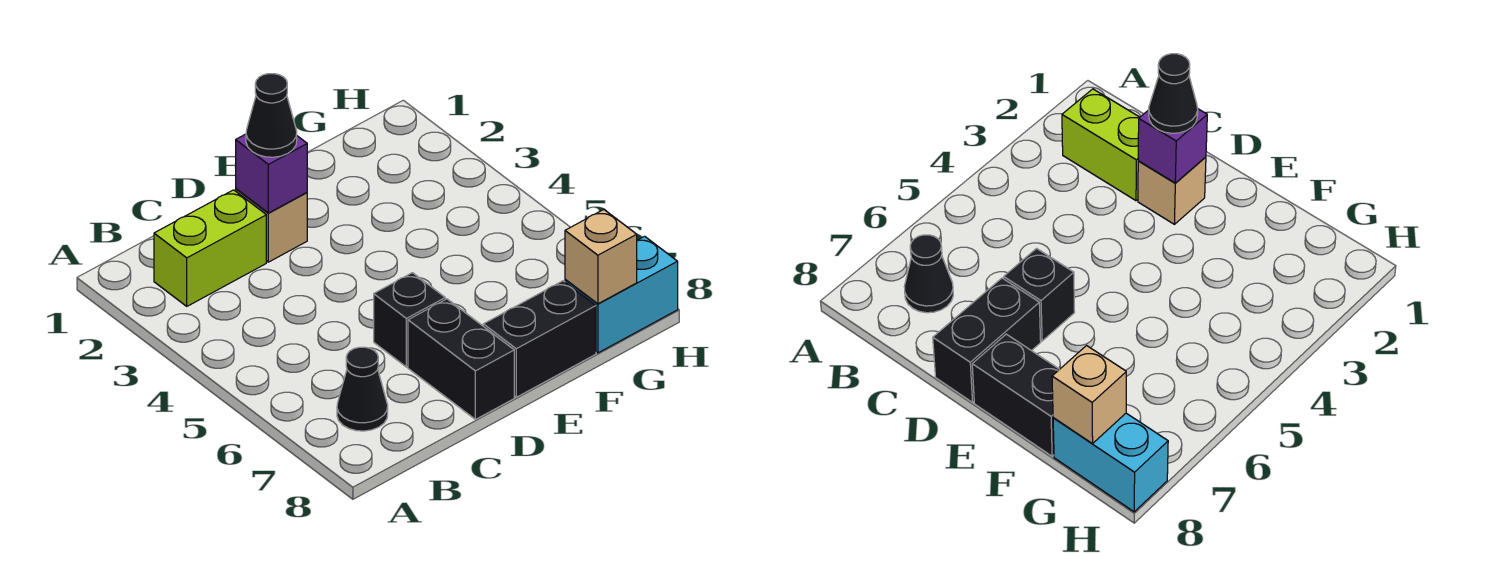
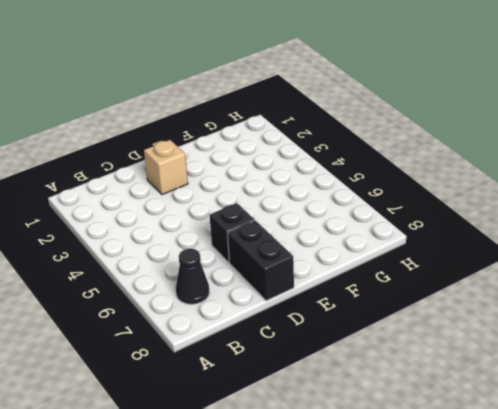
none -> lime brick B2:C2 level 1
none -> black brick E8:F8 level 1

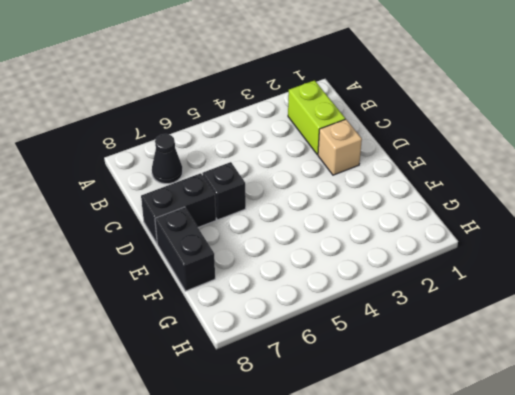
none -> cyan brick G8:H8 level 1
none -> purple brick D2 level 2

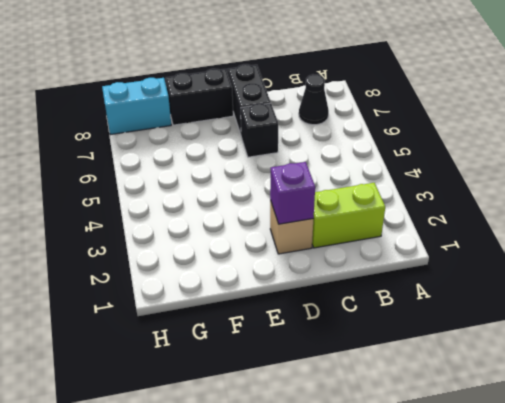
none -> tan brick G8 level 2
none -> black cone D2 level 3

